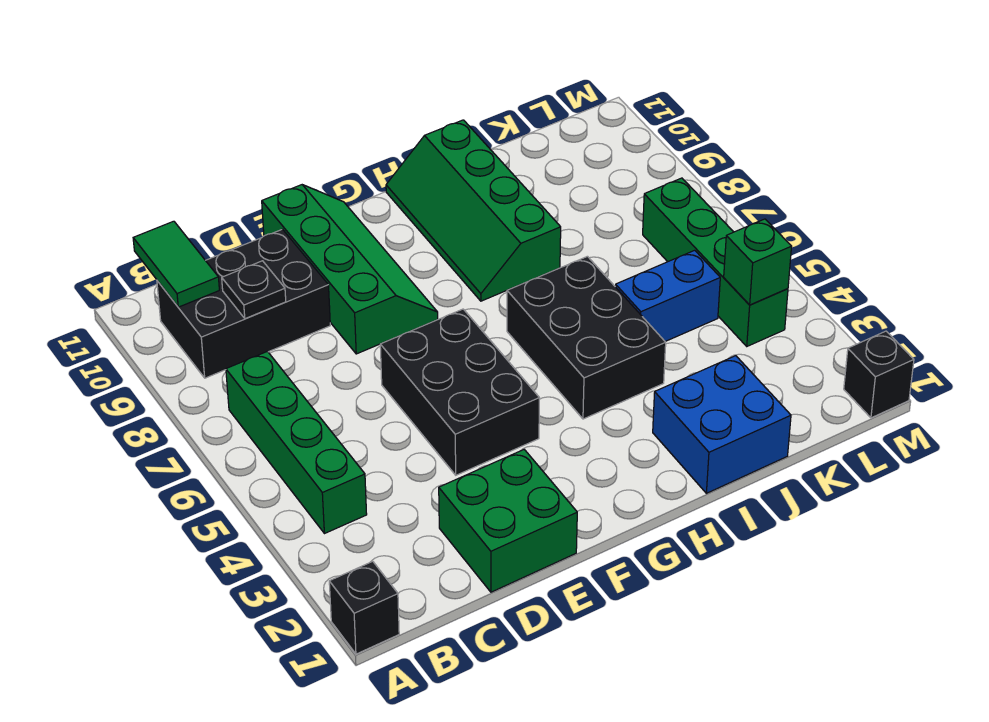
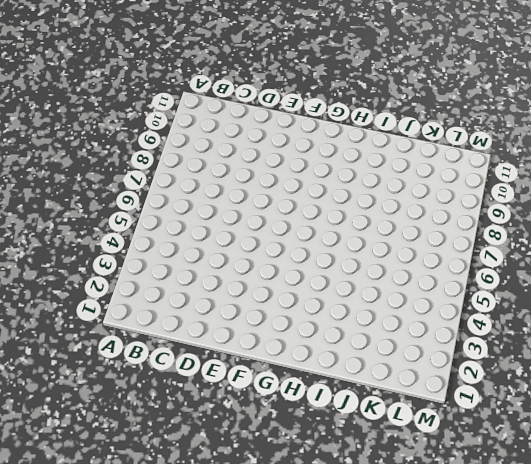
none -> black brick A1 level 1
none -> green brick B4:B7 level 1
none -> black brick B9:D10 level 1

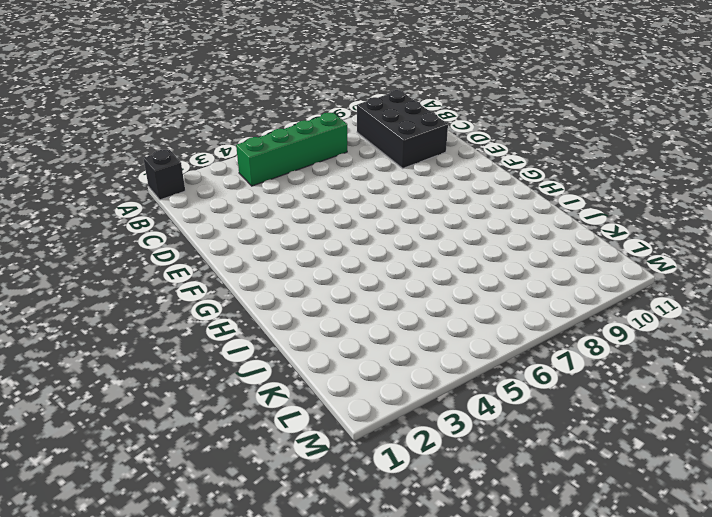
none -> green brick D1:E2 level 1
none -> black brick E4:F6 level 1
none -> green slope E8:F11 level 1 top E

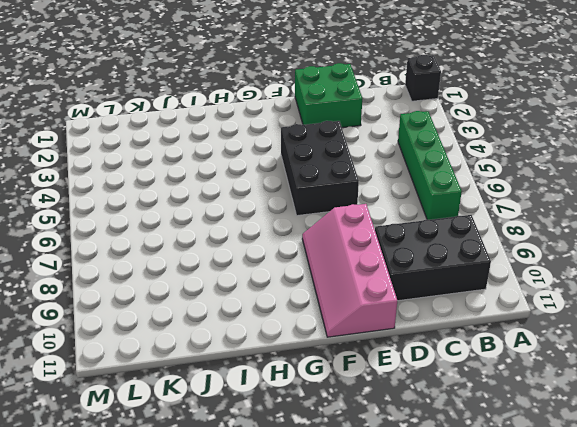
pink slope E8:F11 level 1 top E -> green slope E8:F11 level 1 top E
none -> black brick H4:I6 level 1
none -> green slope H8:I11 level 1 top I
none -> blue brick I1:J2 level 1

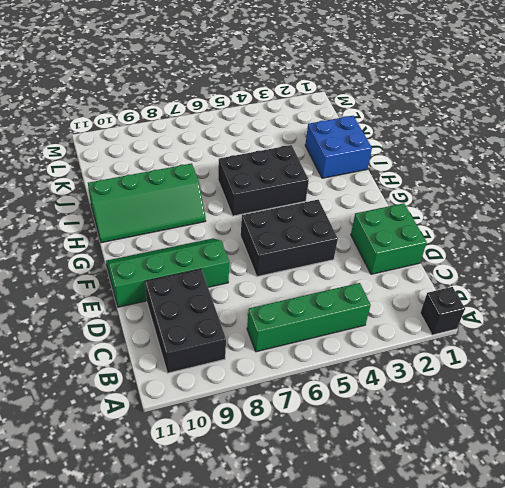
none -> blue brick J5:K5 level 1
none -> green brick L4:L7 level 1
none -> black brick M1 level 1

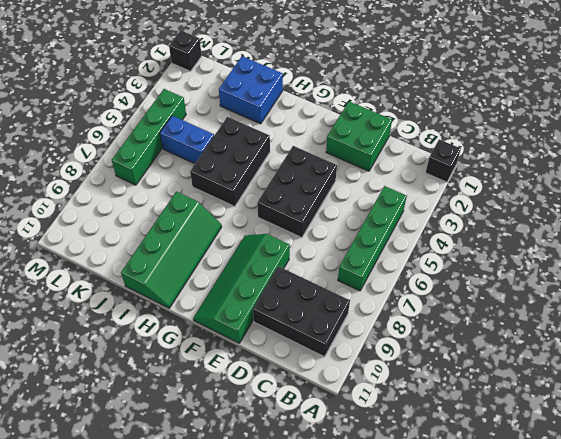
none -> green tile B10:B11 level 2
none -> black plate C9 level 2
none -> green brick L4 level 2

